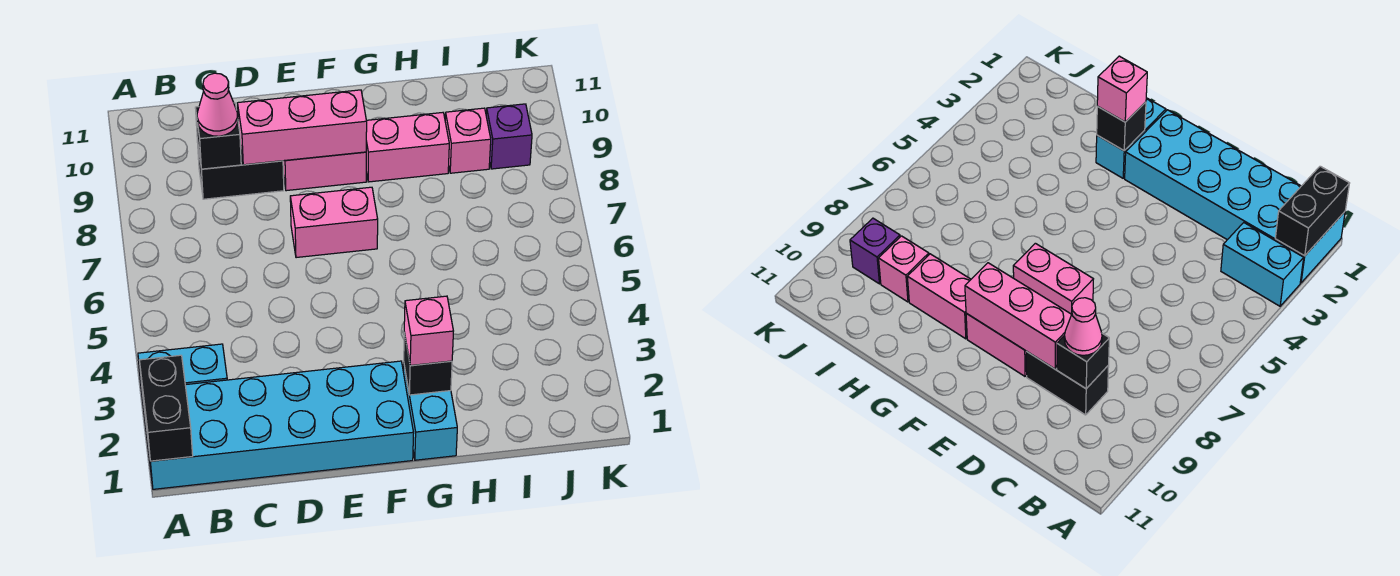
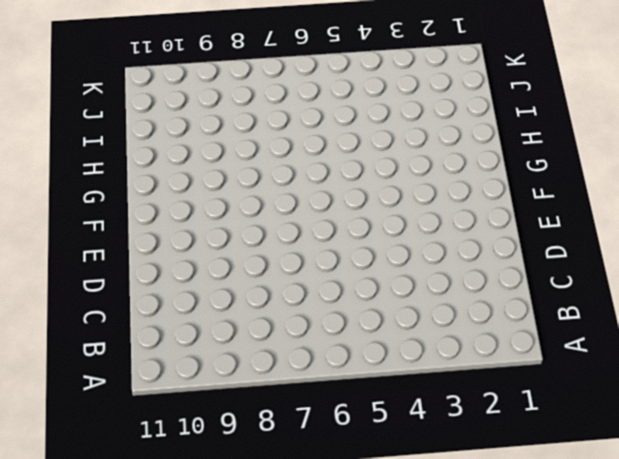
none -> cyan brick A1:F2 level 1
none -> cyan brick A3:B3 level 1
none -> black brick C9:D9 level 1

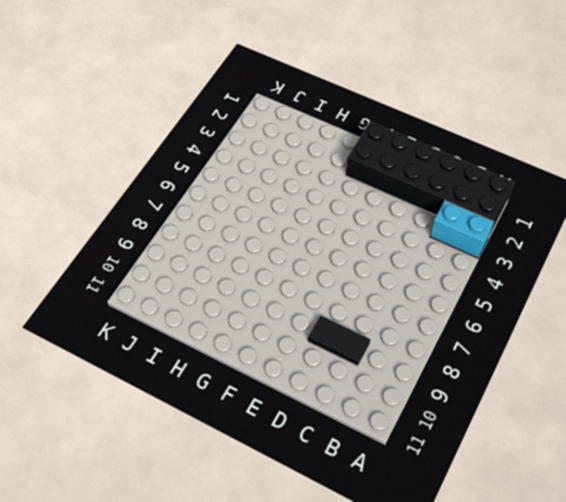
black brick A1:F2 level 1 -> cyan brick A1:F2 level 1
black tile C9:D9 level 1 -> black brick C9:D9 level 1
none -> pink brick E7:F7 level 1
none -> pink brick E9:F9 level 1
none -> cyan brick G1:G2 level 1

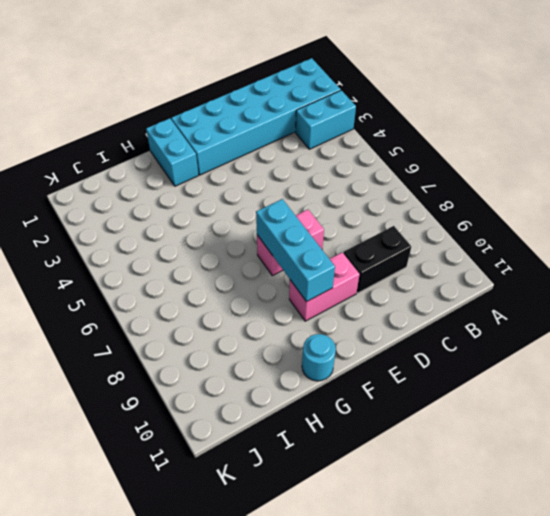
cyan brick F7:F9 level 2 -> pink brick D9:F9 level 2
cyan round brick G11 level 1 -> none
none -> pink brick G9:H9 level 1
none -> pink brick I9 level 1
none -> purple brick J9 level 1

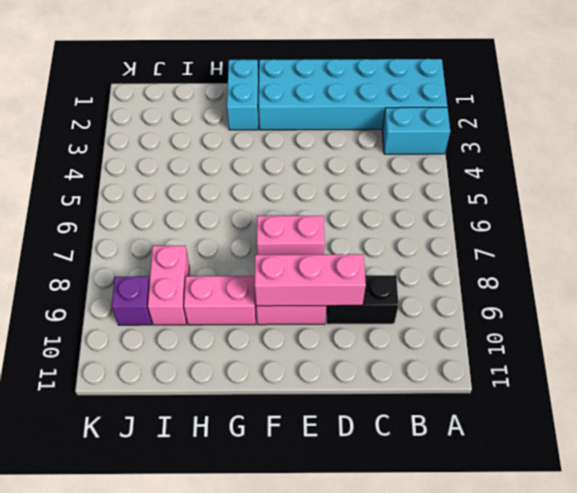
pink brick I8:I9 level 1 -> pink brick I9 level 1
none -> black brick A1:A2 level 2
none -> black brick C9 level 2
none -> black brick G2 level 2

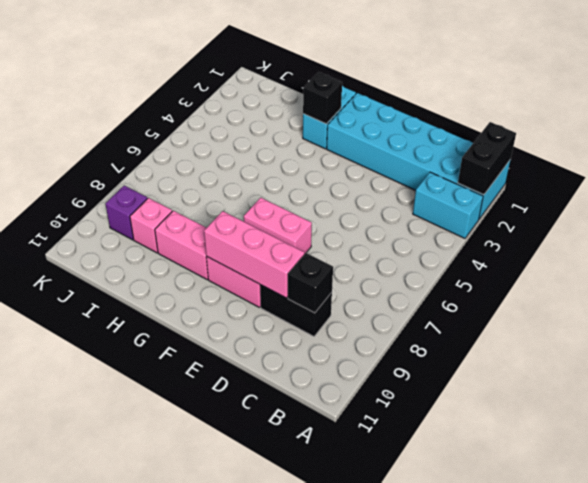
none -> pink cone C9 level 3
none -> pink brick G2 level 3

